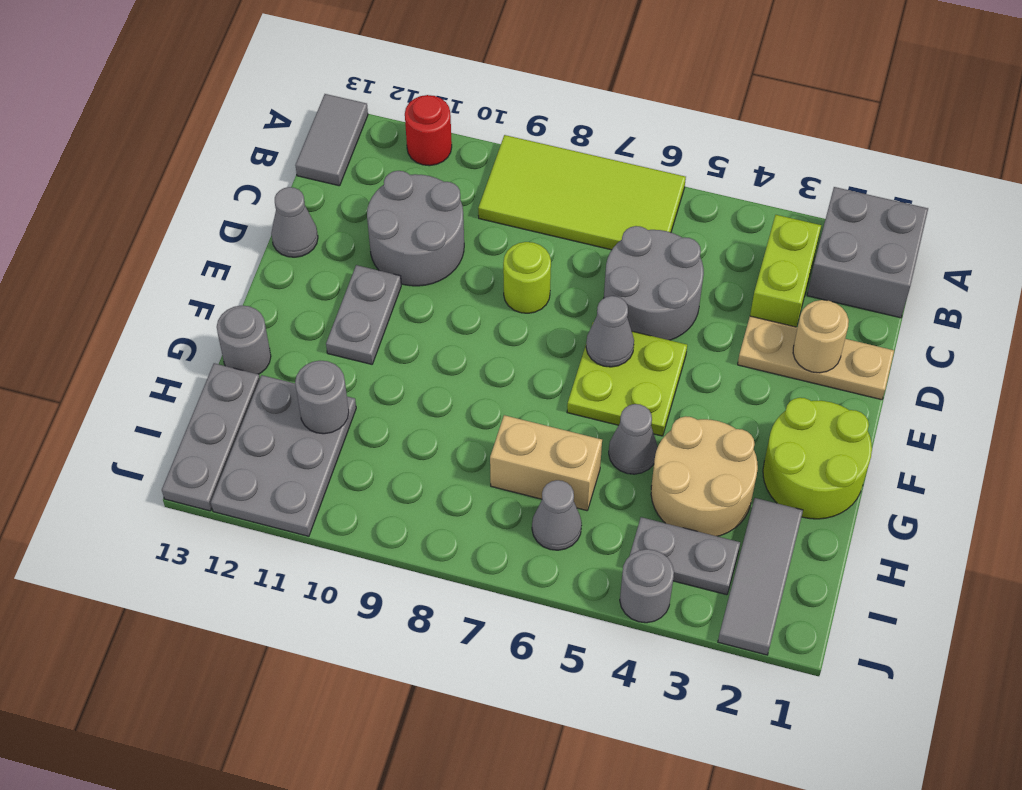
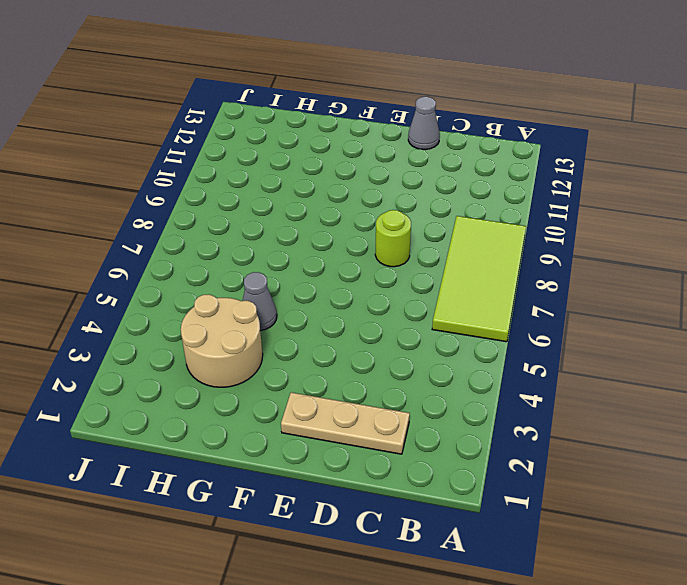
tan plate C2:E2 level 1 -> tan plate D1:D3 level 1
none -> grey brick A1:B2 level 1
none -> red round brick A11 level 1
none -> grey tile A13:B13 level 1

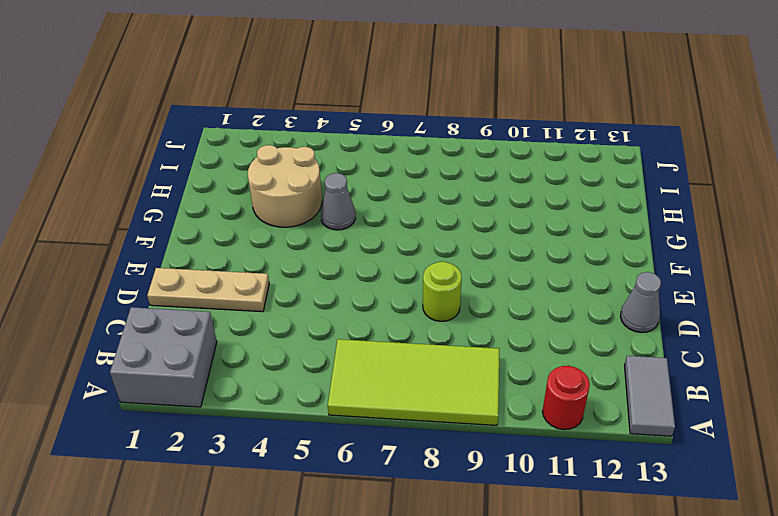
none -> lime brick B3:C3 level 1
none -> grey round brick C5:D6 level 1
none -> grey round brick C10:D11 level 1

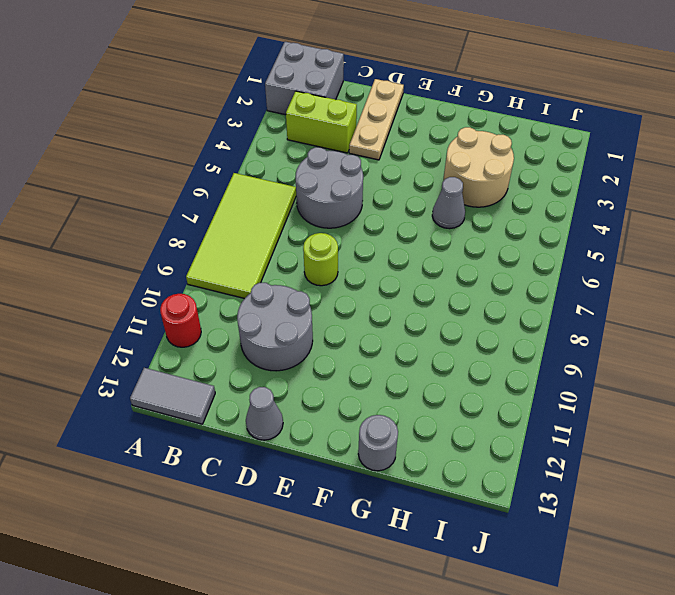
none -> lime plate E5:F6 level 1
none -> grey plate E11:F11 level 1
none -> lime round brick F1:G2 level 1

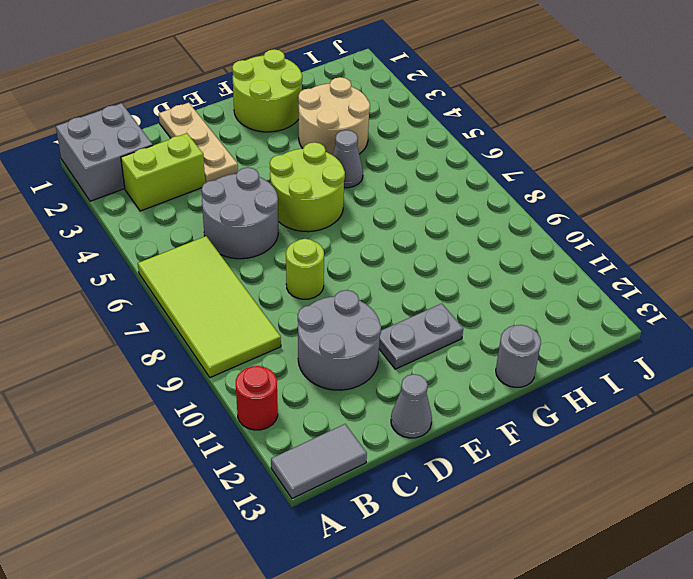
lime round brick E5:F6 level 1 -> lime plate E5:F6 level 1
none -> grey tile H2:J2 level 1
none -> tan brick H6:H7 level 1
none -> grey plate H11:J12 level 1

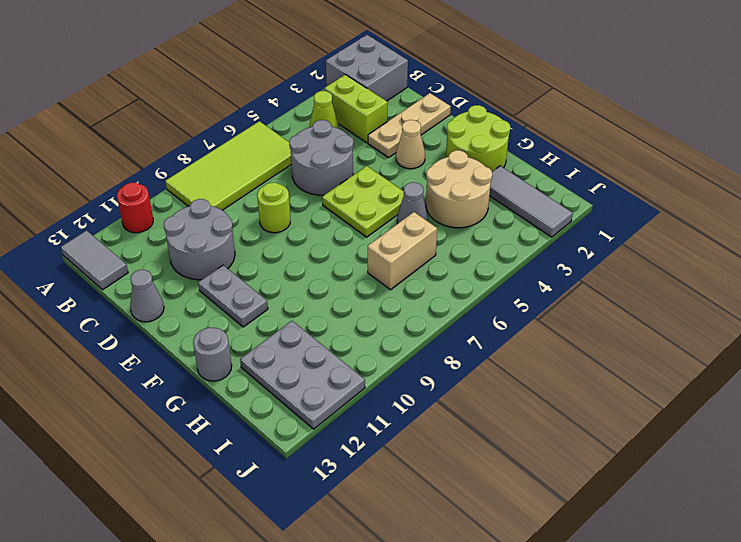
lime cone B4 level 1 -> none
tan cone E3 level 1 -> none
none -> grey plate H13:J13 level 1
none -> grey plate I3:I4 level 1
none -> grey cone I6 level 1

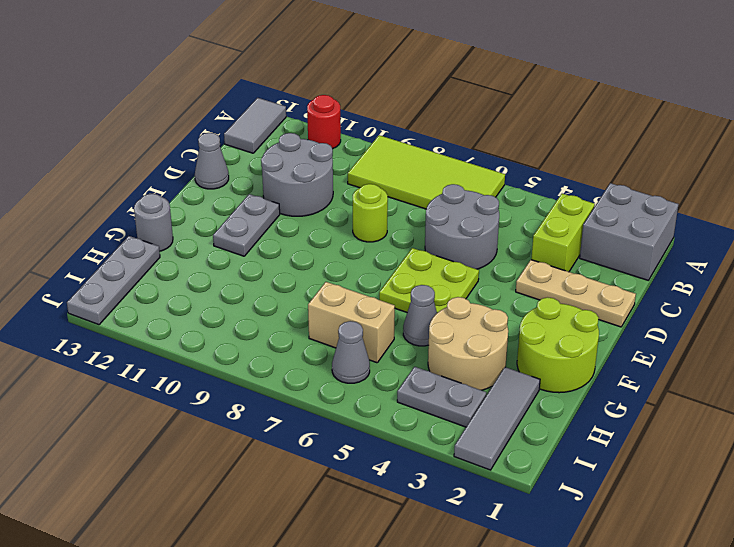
none -> grey plate H11:J12 level 1
none -> grey round brick J4 level 1
none -> tan round brick D2 level 2

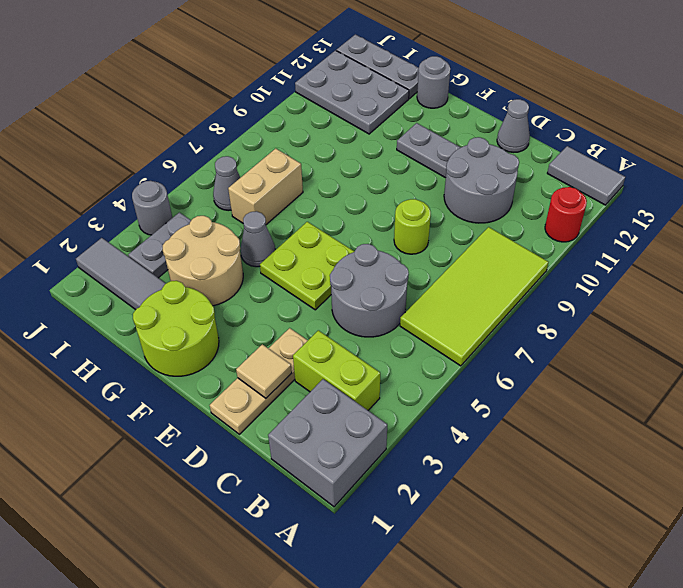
tan tile D2 level 2 -> tan round brick D2 level 2
none -> grey cone E6 level 2
none -> grey round brick H11 level 2

